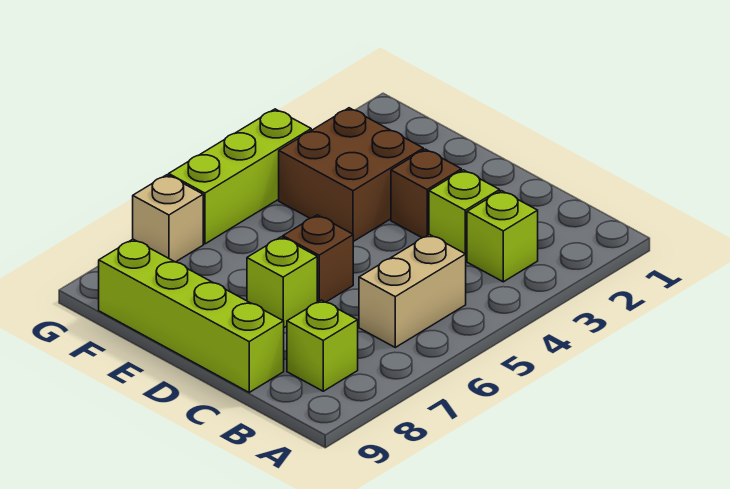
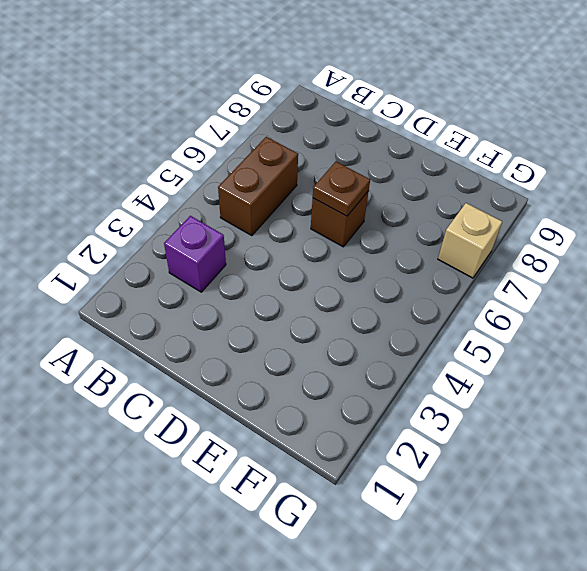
purple brick B3 level 1 -> lime brick B3 level 1
brown brick B5:B6 level 1 -> tan brick B5:B6 level 1
brown plate D6 level 2 -> none
none -> lime brick B8 level 1
none -> lime brick C3 level 1

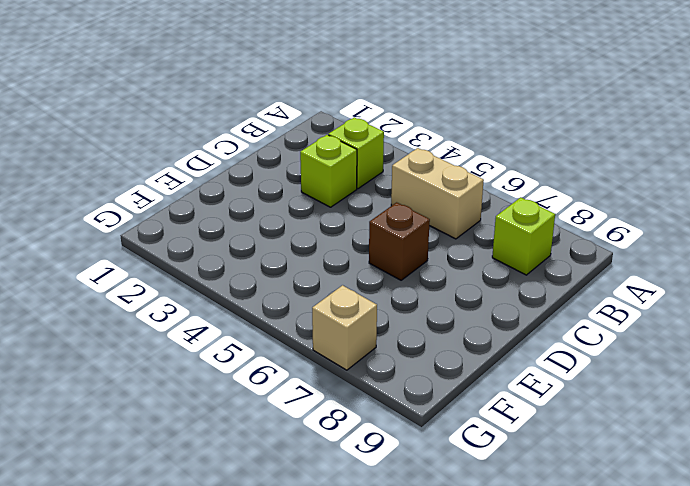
none -> lime brick C9:F9 level 1
none -> brown brick D3 level 1

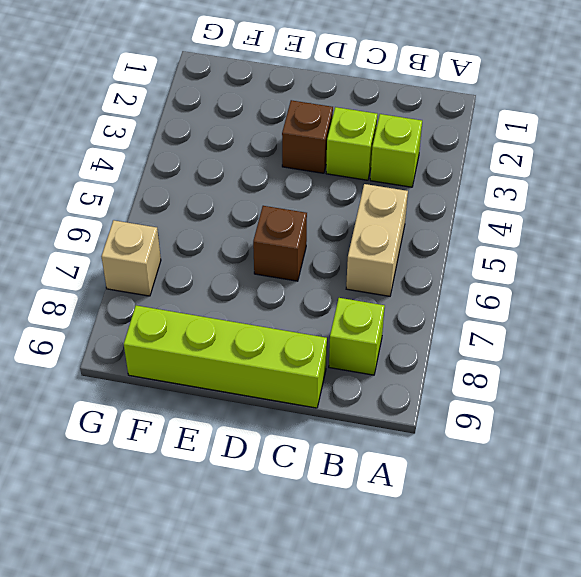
none -> lime brick D7 level 1
none -> brown brick E3:F4 level 1

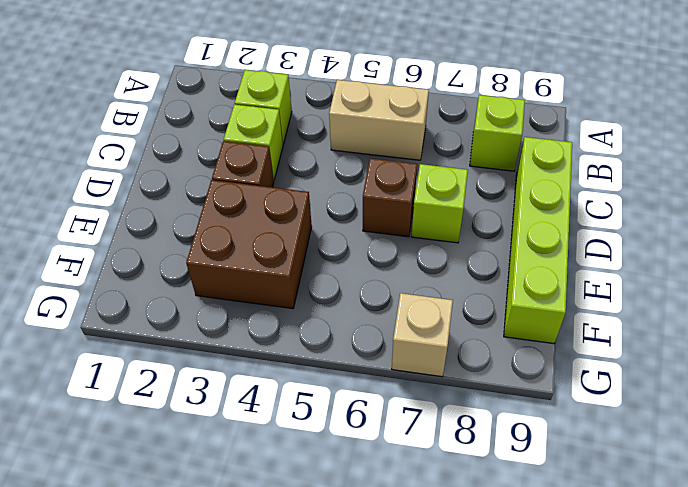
none -> lime brick G4:G6 level 1

